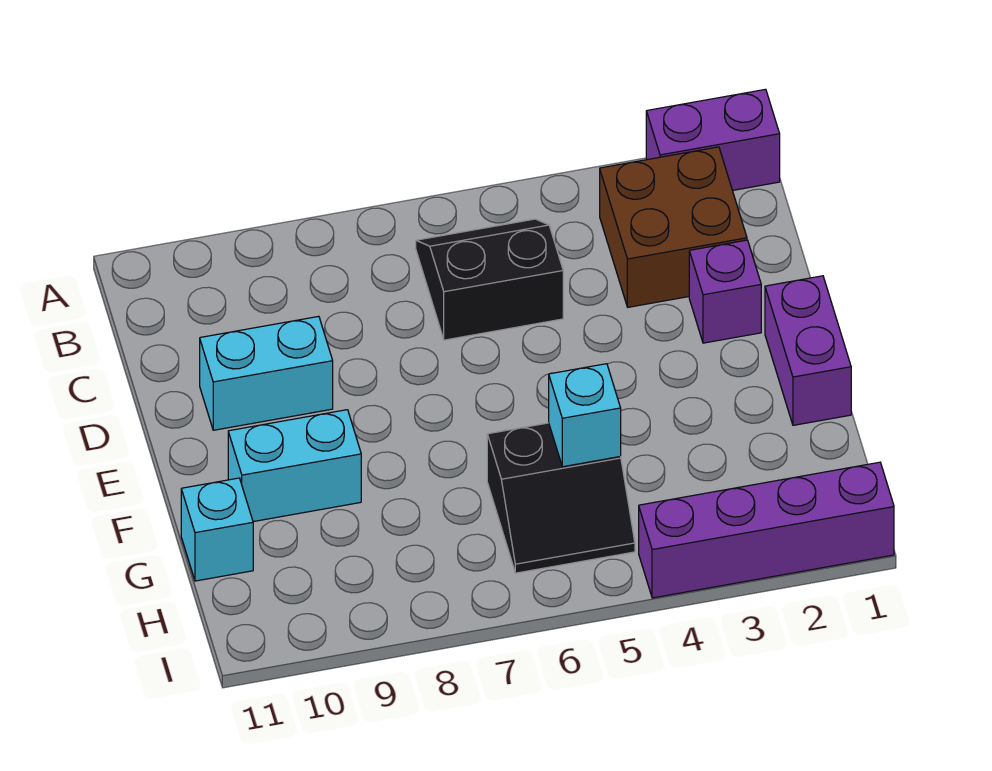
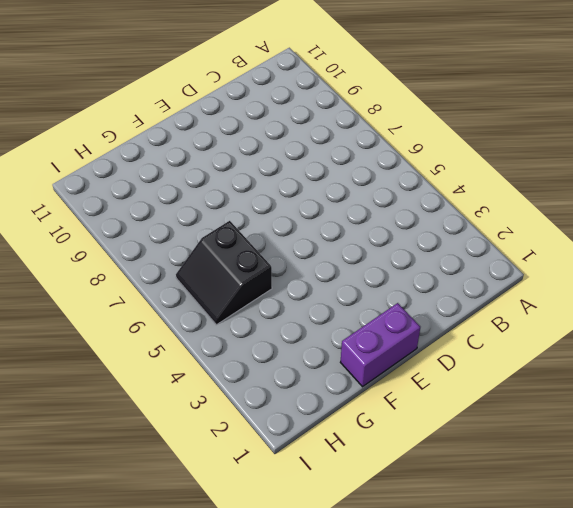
none -> purple brick A1:A2 level 1
none -> brown brick B2:C3 level 1

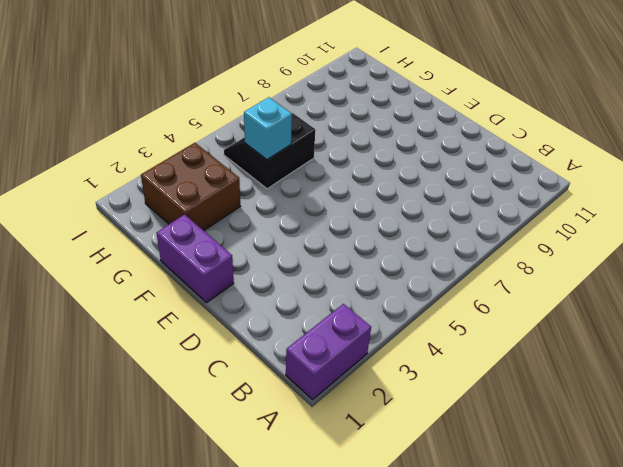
brown brick G2:H3 level 1 -> brown brick B2:C3 level 1
none -> black slope B5:C6 level 1 top C
none -> purple brick D2 level 1

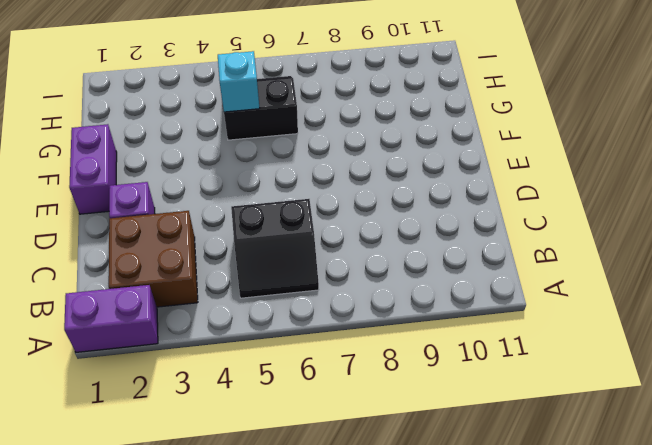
none -> cyan brick D9:D10 level 1
none -> cyan brick F9:F10 level 1

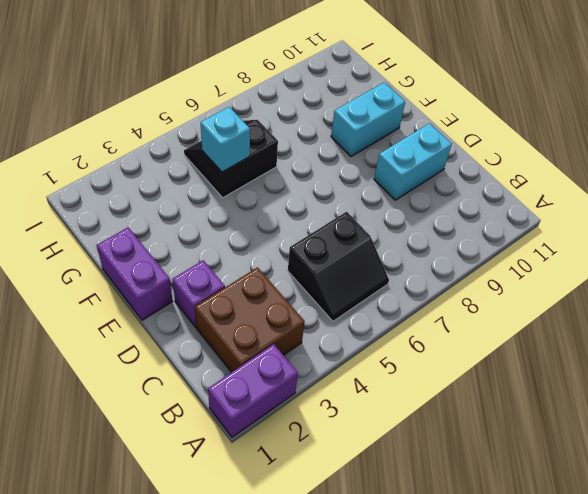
none -> cyan brick G11 level 1
none -> purple brick I1:I4 level 1

